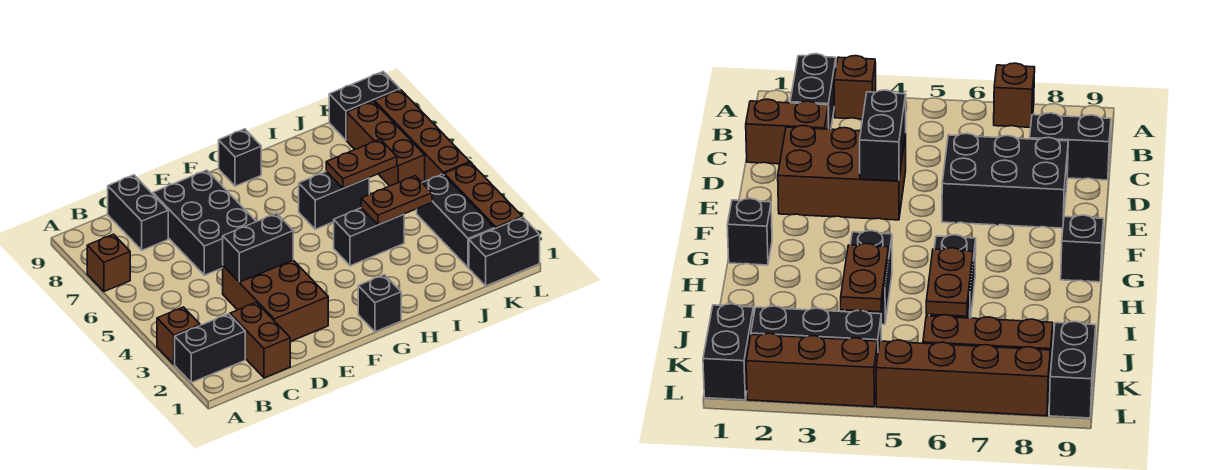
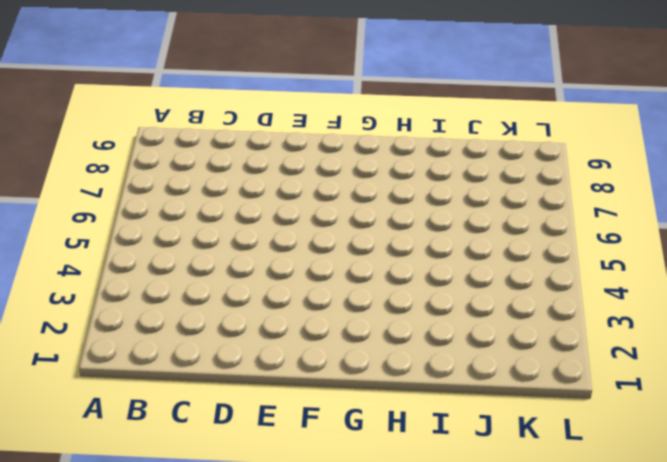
none -> black brick A2:B2 level 1
none -> brown brick A3 level 1
none -> brown brick A7 level 1

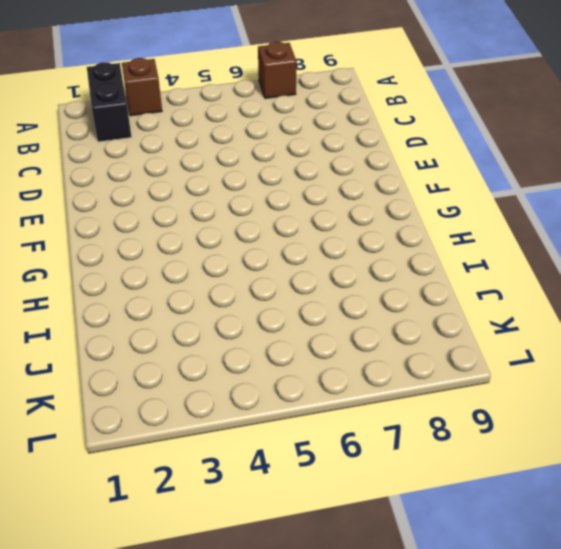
none -> brown brick C1:C2 level 1
none -> black brick C8:C9 level 1
none -> brown brick D2:E4 level 1

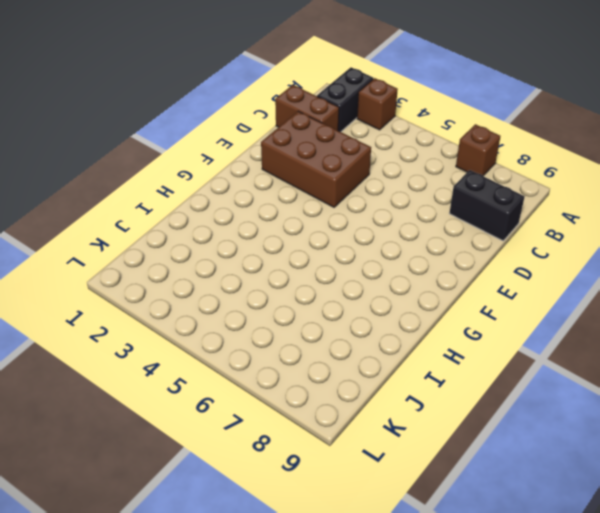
none -> black brick D6:E8 level 1
none -> black brick G1 level 1
none -> black brick G9 level 1

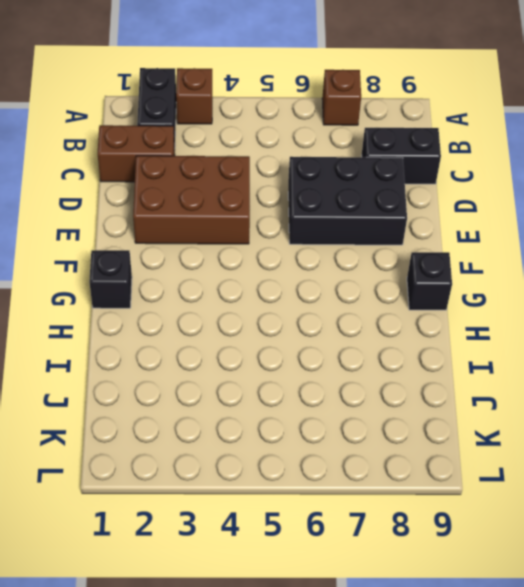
none -> black brick H4:I4 level 1
none -> black brick H6:I6 level 1
none -> black brick K1:L1 level 1

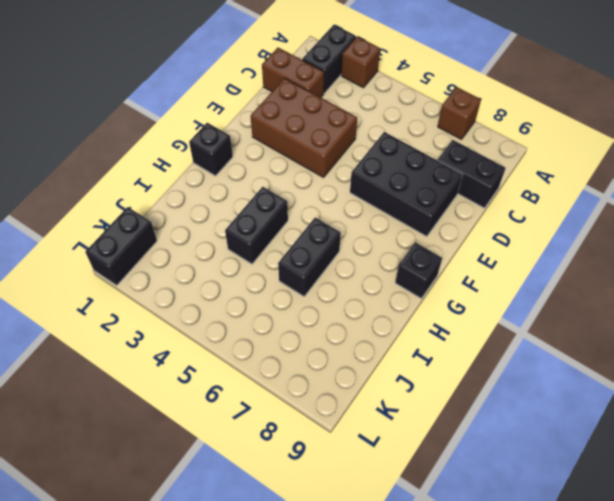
none -> black brick K2:K4 level 1
none -> brown brick K6:K8 level 1
none -> black brick K9:L9 level 1

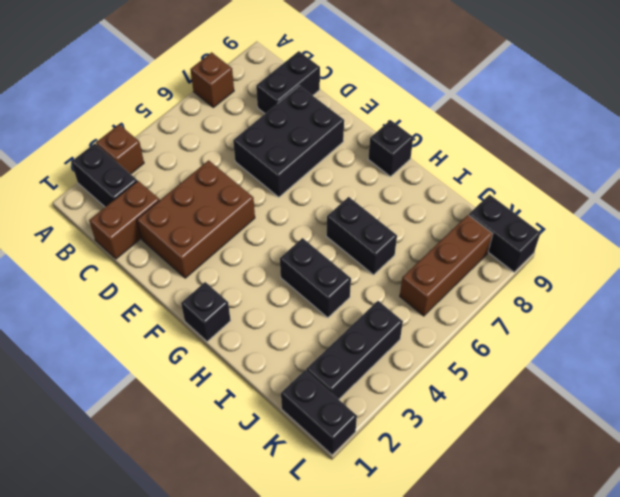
none -> brown brick L2:L4 level 1
none -> brown brick L5:L8 level 1
none -> black brick D4:E4 level 2

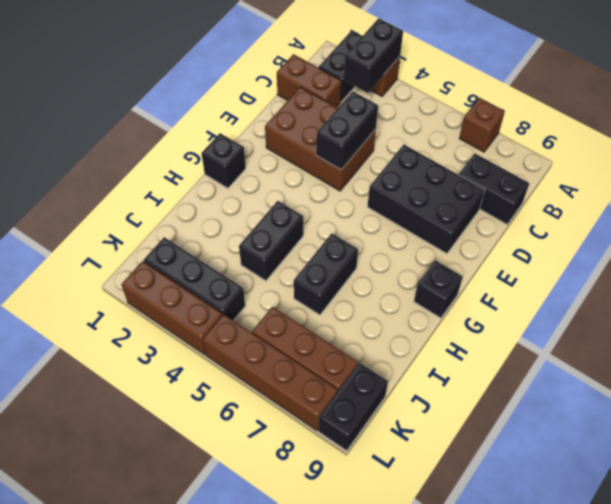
black brick A3:B3 level 2 -> black brick K1:L1 level 1
none -> brown plate I4:J4 level 2
none -> brown plate I6:J6 level 2

